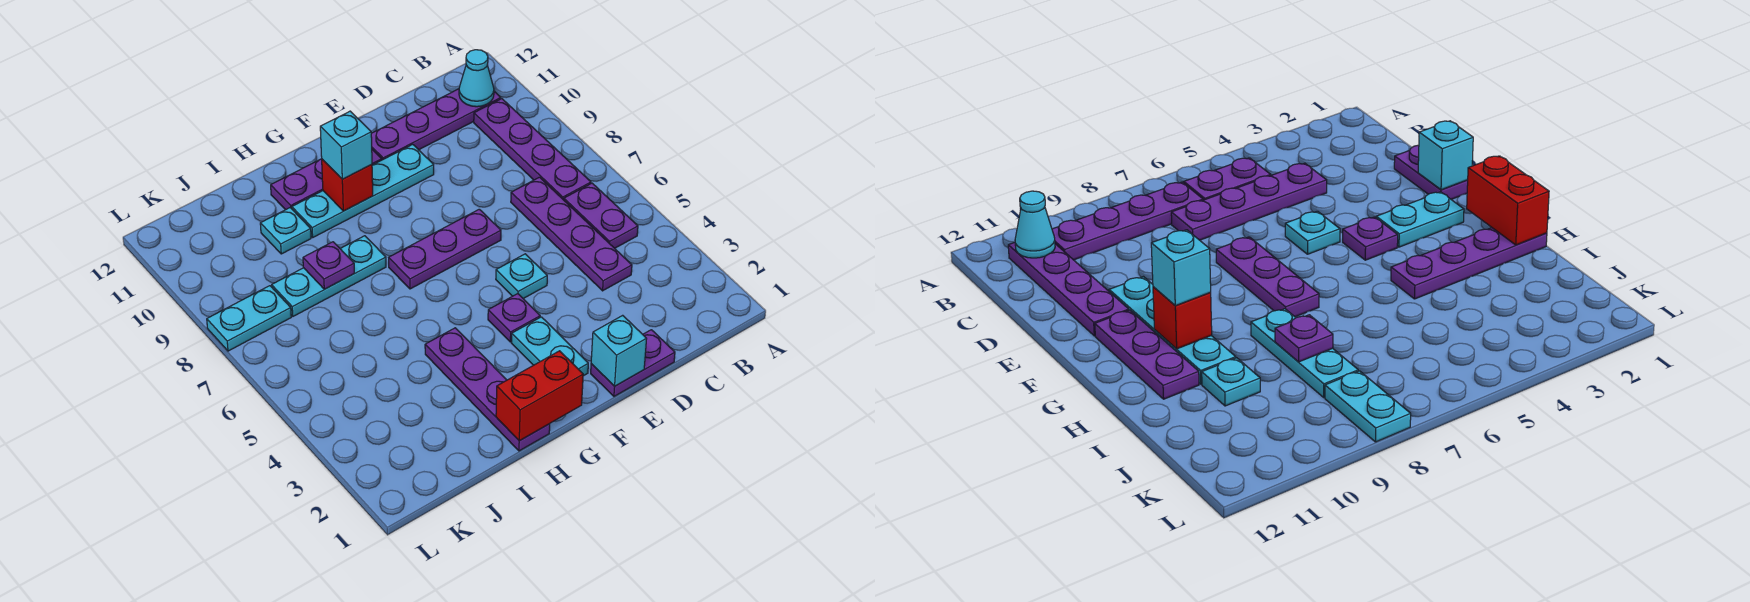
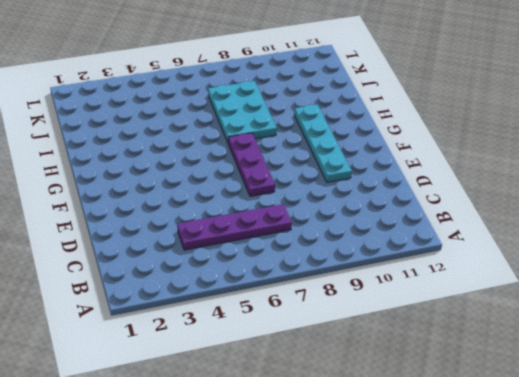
cyan plate H7:J8 level 1 -> cyan plate H8:J8 level 1
none -> purple plate B5:B6 level 1
none -> purple plate B7:B10 level 1
none -> purple plate B11:E11 level 1

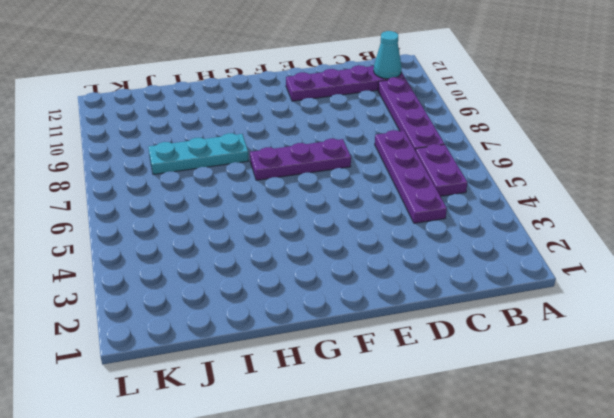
none -> purple plate D1:E1 level 1
none -> cyan plate E5 level 1
none -> cyan plate E10:H10 level 1

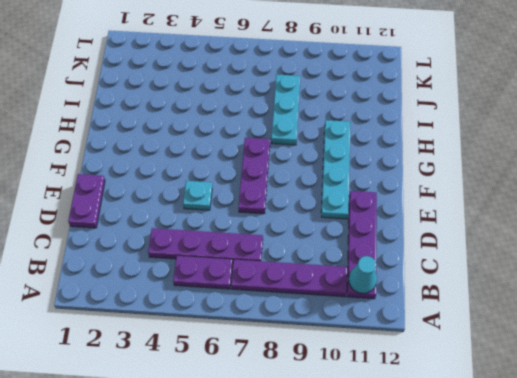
none -> cyan plate F2:F3 level 1
none -> purple plate F4 level 1
none -> purple plate F11:H11 level 1

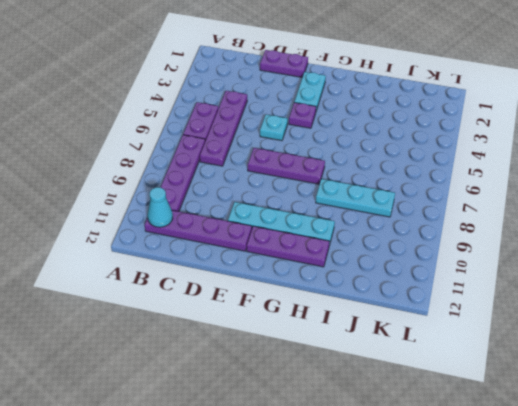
none -> purple plate H1:H4 level 1
none -> cyan plate I10 level 1
none -> cyan plate K8:L8 level 1

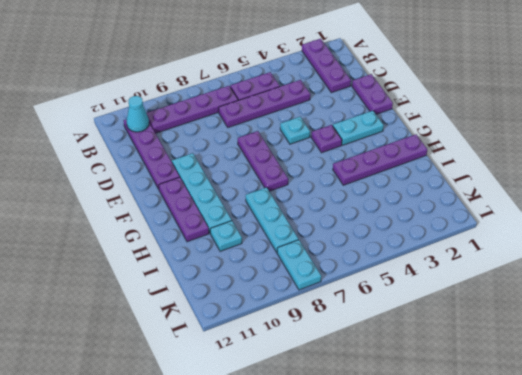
purple plate A2:C2 level 1 -> none
none -> cyan brick E1 level 2
none -> red brick G1:H1 level 2
none -> red brick G10 level 2

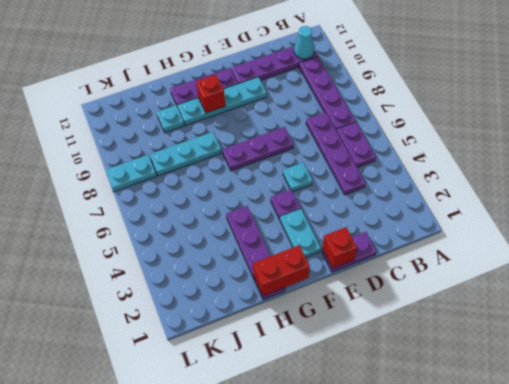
red brick E1 level 2 -> cyan brick E1 level 2
none -> purple plate I8 level 2
none -> cyan brick G10 level 3

